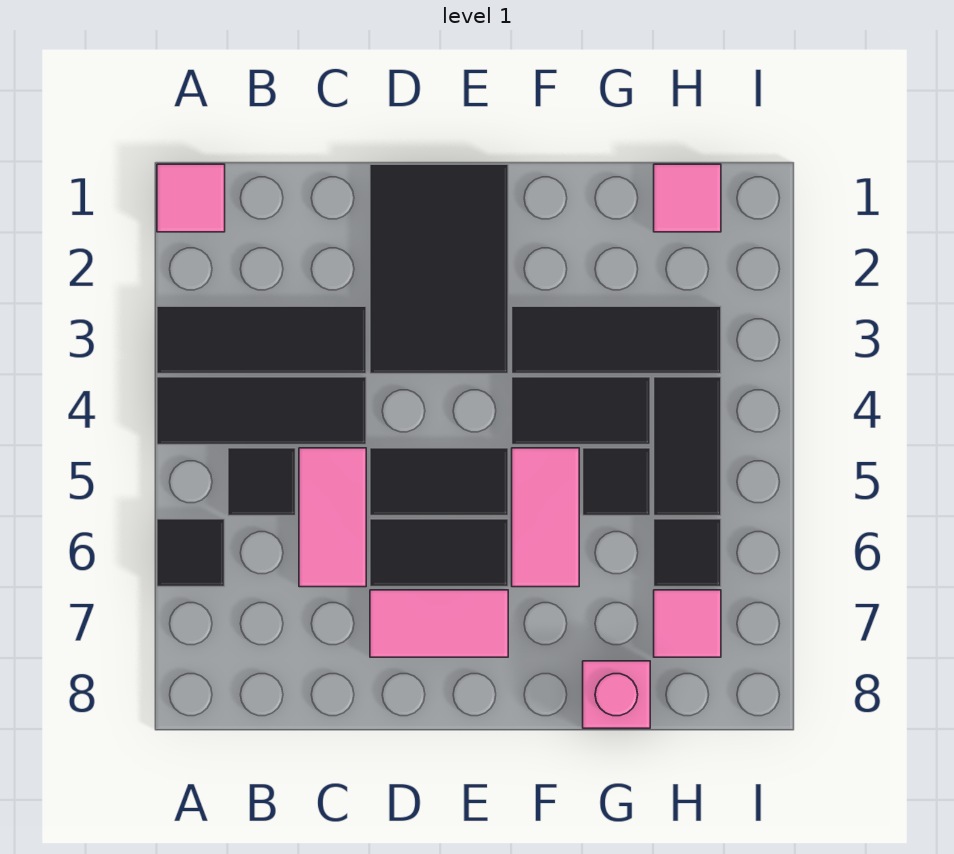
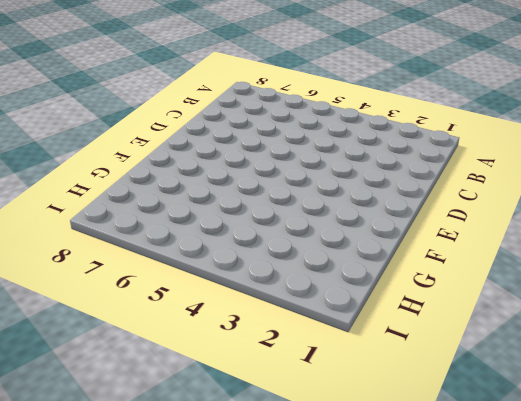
none -> pink tile A1 level 1
none -> black tile A3:C3 level 1
none -> black tile A4:C4 level 1

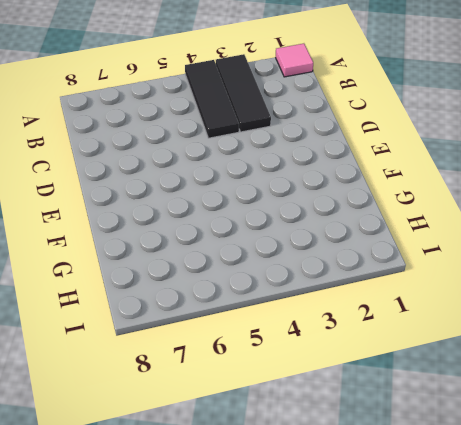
none -> black tile A6 level 1
none -> black tile B5 level 1
none -> pink tile C5:C6 level 1

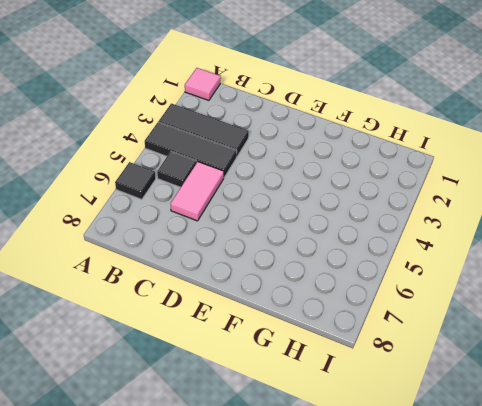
none -> black tile D1:E3 level 1
none -> black tile D5:E5 level 1
none -> black tile D6:E6 level 1

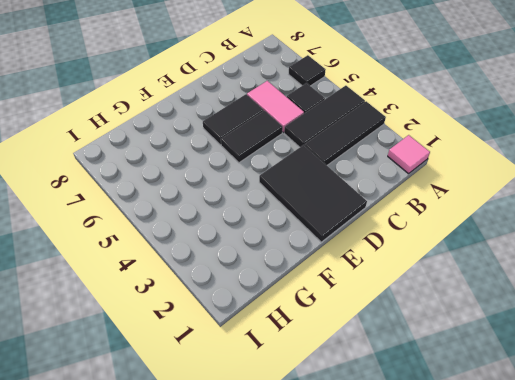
none -> pink tile D7:E7 level 1
none -> black tile F3:H3 level 1
none -> black tile F4:G4 level 1

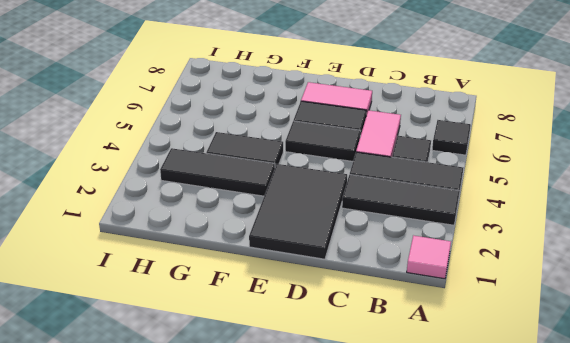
none -> pink tile F5:F6 level 1
none -> black tile G5 level 1
none -> pink brick G8 level 1

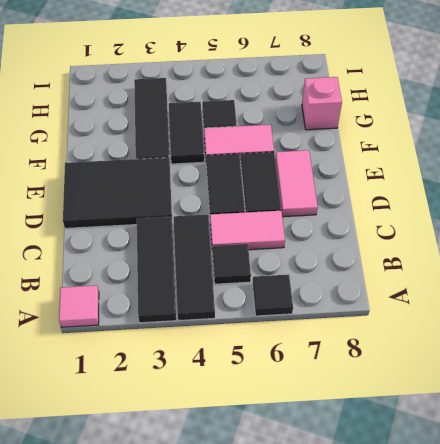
none -> pink tile H1 level 1
none -> black tile H4:H5 level 1
none -> black tile H6 level 1

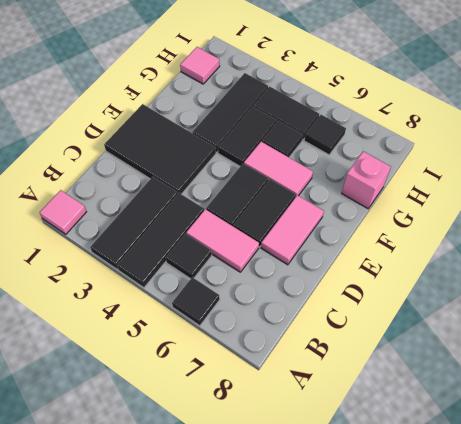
none -> pink tile H7 level 1

